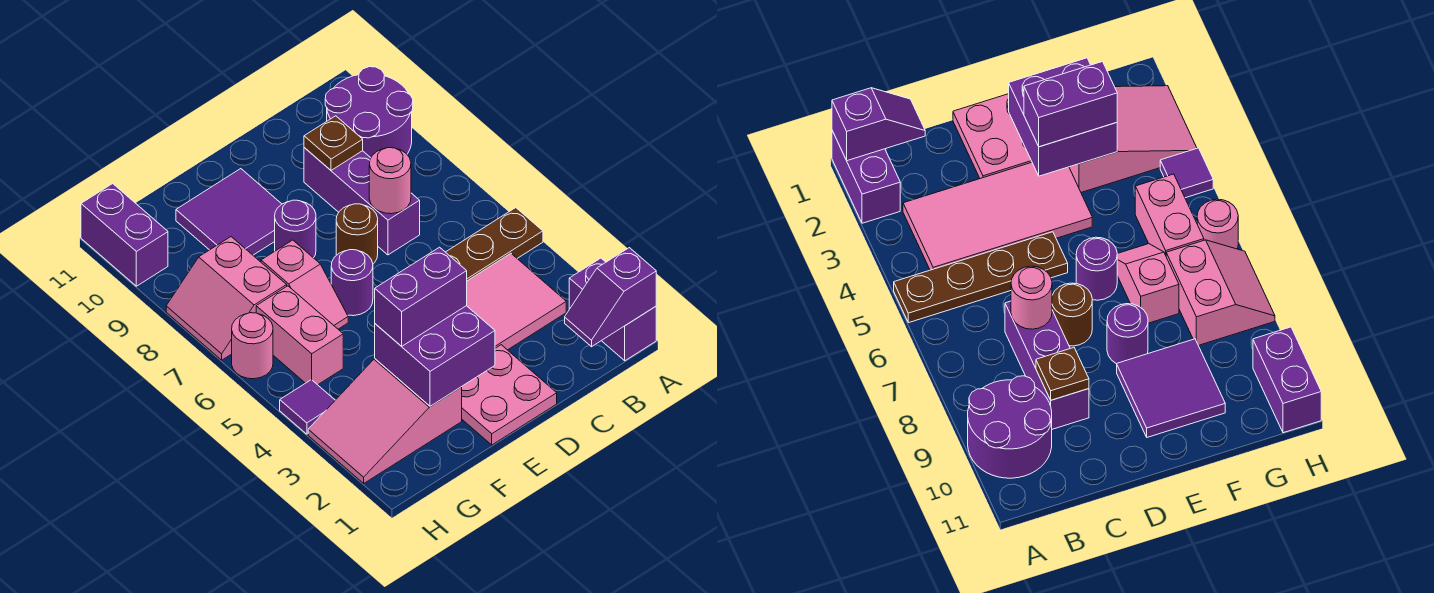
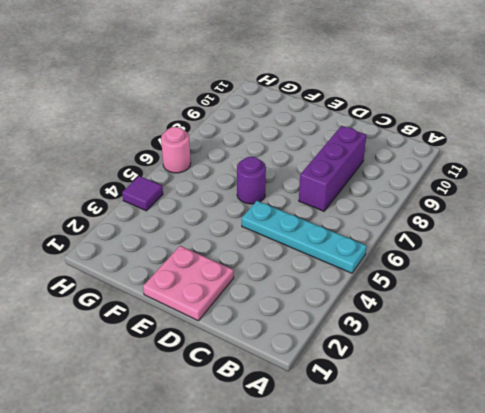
cyan plate A5:D5 level 1 -> brown plate A5:D5 level 1
none -> purple brick A1:A2 level 1
none -> purple round brick A9:B10 level 1
none -> pink tile B3:E4 level 1

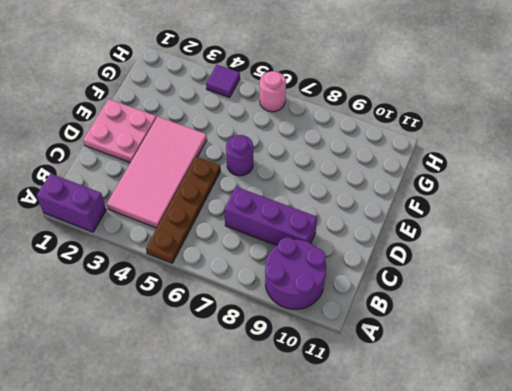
none -> brown round brick D7 level 1
none -> purple round brick E8 level 1
none -> purple tile E9:F10 level 1

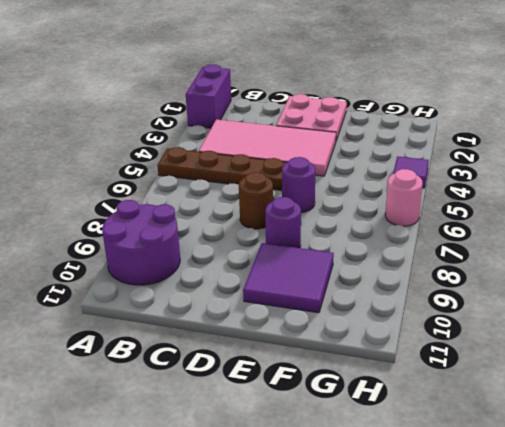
none -> purple brick C7:C9 level 1
none -> pink slope F2:H3 level 1 top F
none -> pink slope F6:F7 level 1 top 7

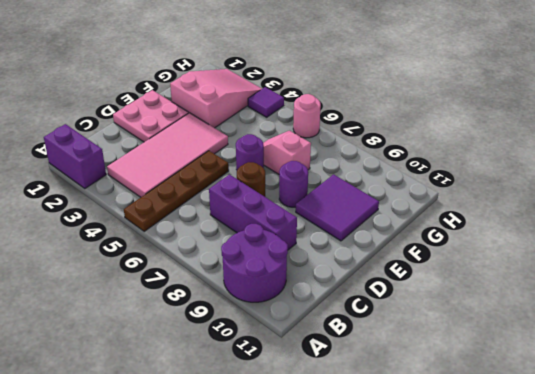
none -> pink brick G5:G6 level 1
none -> pink slope G7:H8 level 1 top G
none -> purple brick H10:H11 level 1

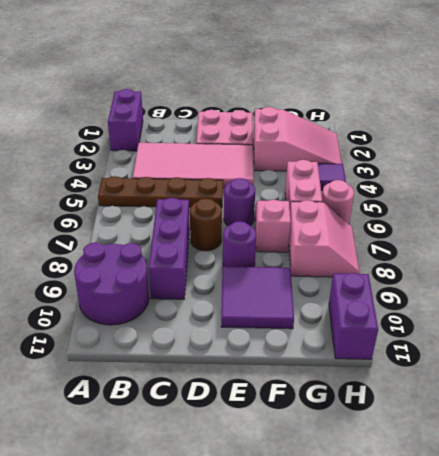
none -> purple slope A1:B1 level 2 top A
none -> pink round brick C7 level 2
none -> brown plate C9 level 2

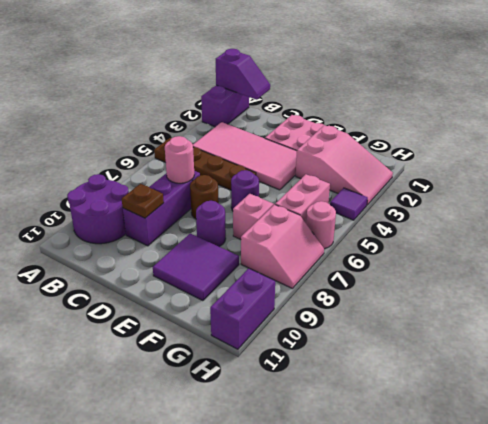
none -> purple brick E2:F3 level 2
none -> purple brick E3:F3 level 3

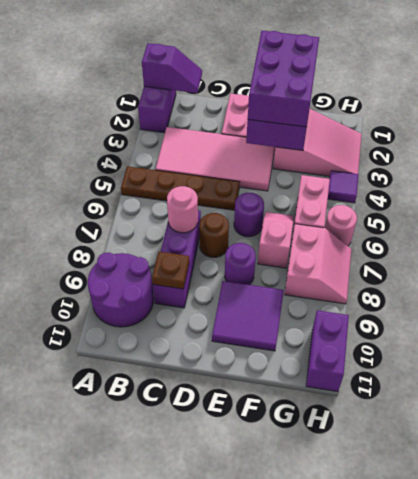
purple brick E1:F3 level 3 -> purple brick E3:F3 level 3

